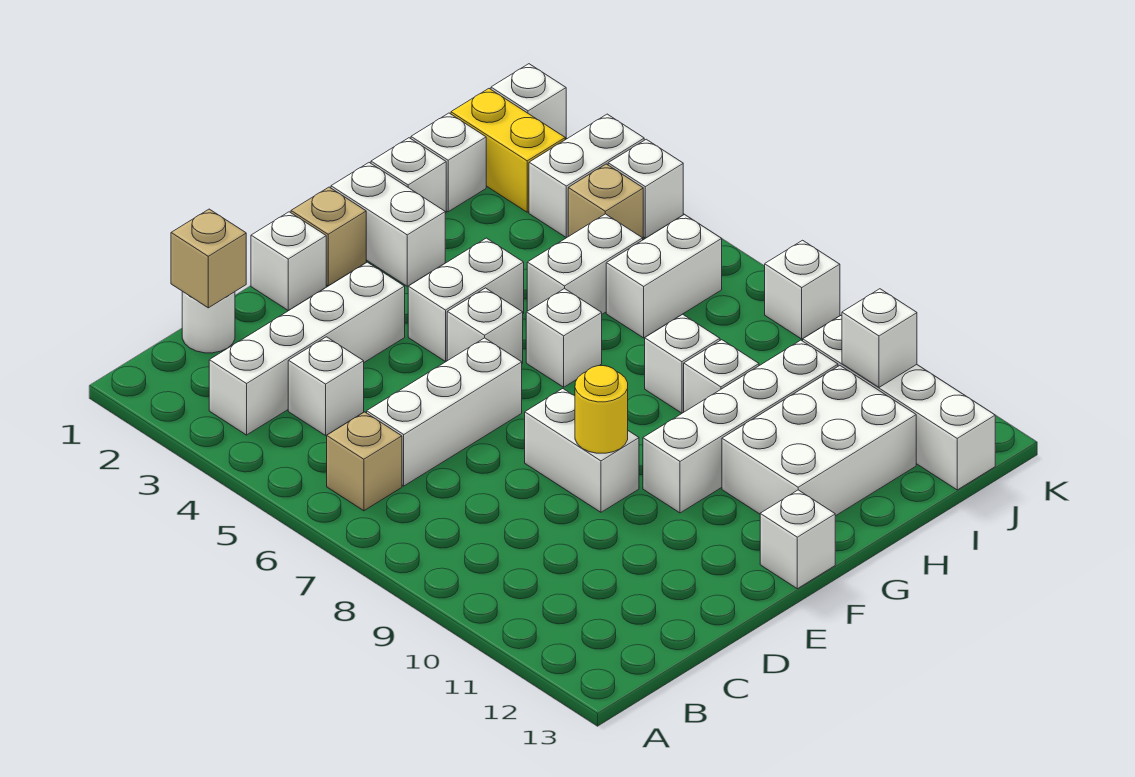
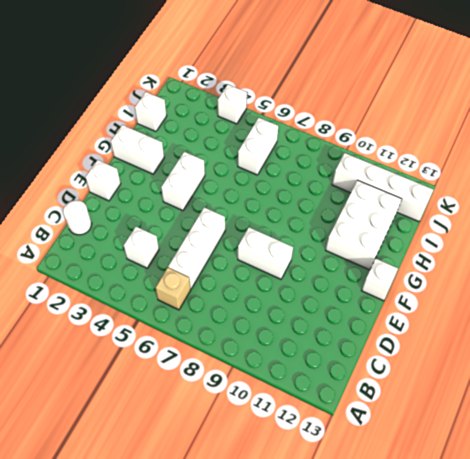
none -> white brick B3:E3 level 1
none -> tan brick F1 level 1
none -> white brick F5 level 1
none -> white brick F10:I10 level 1

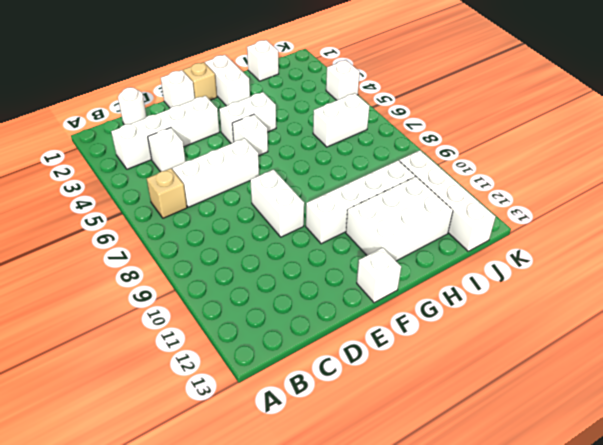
none -> white brick G6 level 1
none -> white brick H1 level 1
none -> white brick H5:I5 level 1
none -> white brick H8 level 1

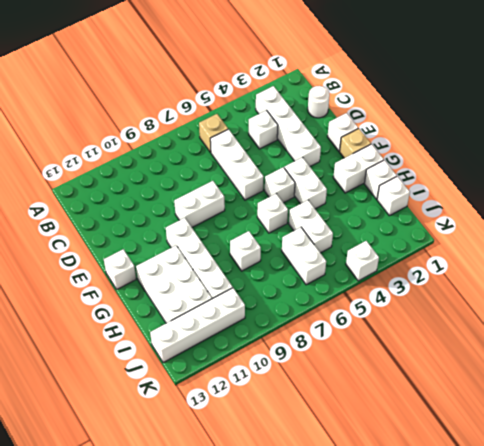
none -> white brick H9 level 1
none -> yellow brick J1:J2 level 1
none -> white brick J3:K3 level 1
none -> tan brick J4 level 1

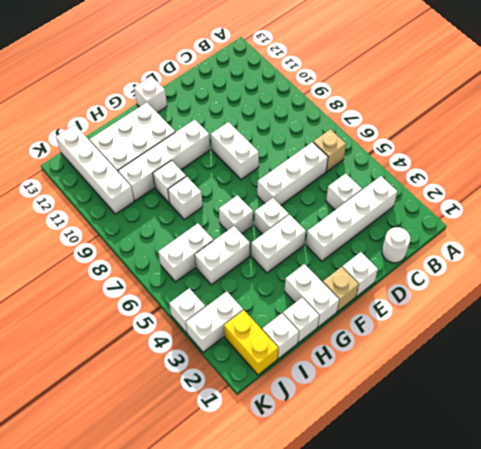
none -> tan brick J4 level 1
none -> white brick K1 level 1
none -> white brick K8 level 1
none -> tan brick C1 level 2

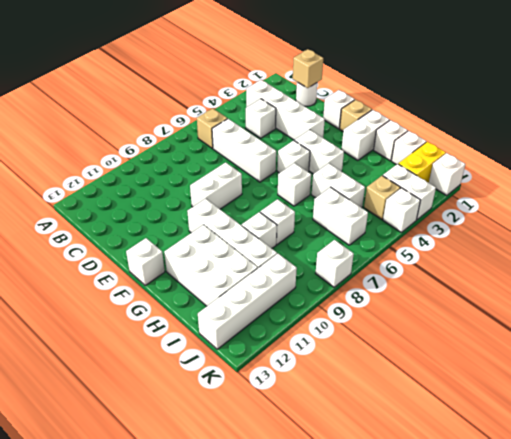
none -> yellow round brick E9 level 2
none -> white brick J11 level 2

